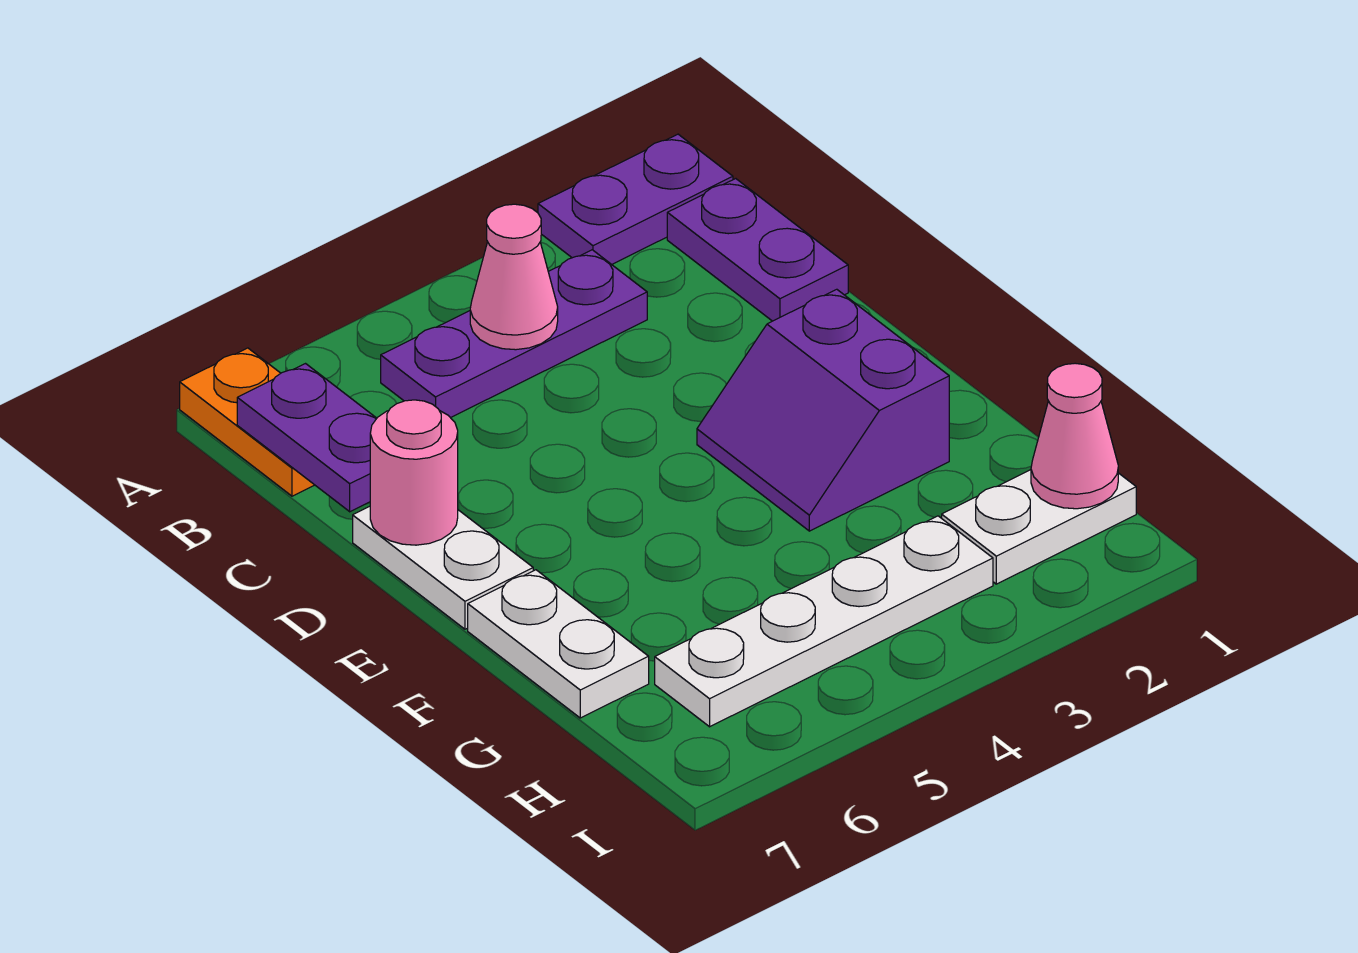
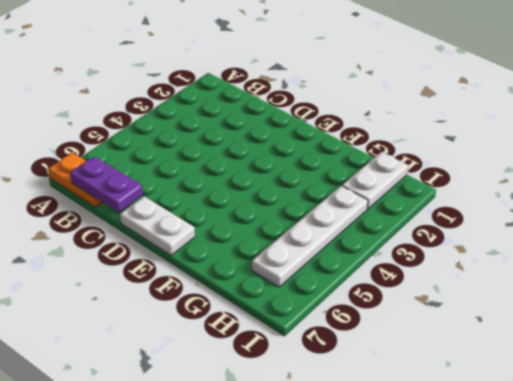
none -> purple plate A1:A2 level 1
none -> purple plate B1:C1 level 1
none -> purple plate B3:B5 level 1

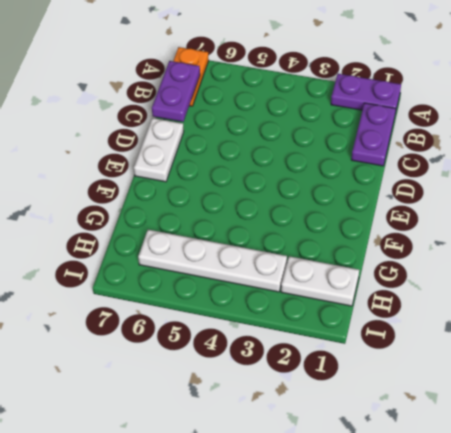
none -> purple plate B3:B5 level 1
none -> purple slope E2:F3 level 1 top 2
none -> white plate F7:G7 level 1

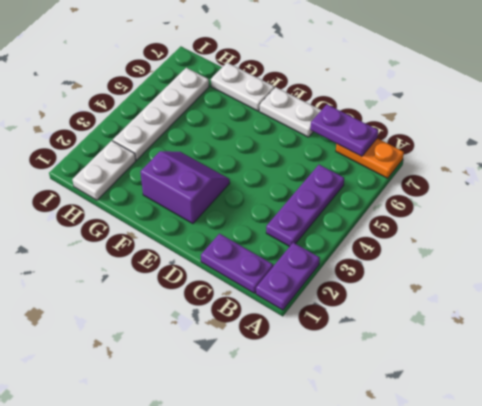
none -> pink cone B4 level 2
none -> pink round brick D7 level 2
none -> pink cone H1 level 2

